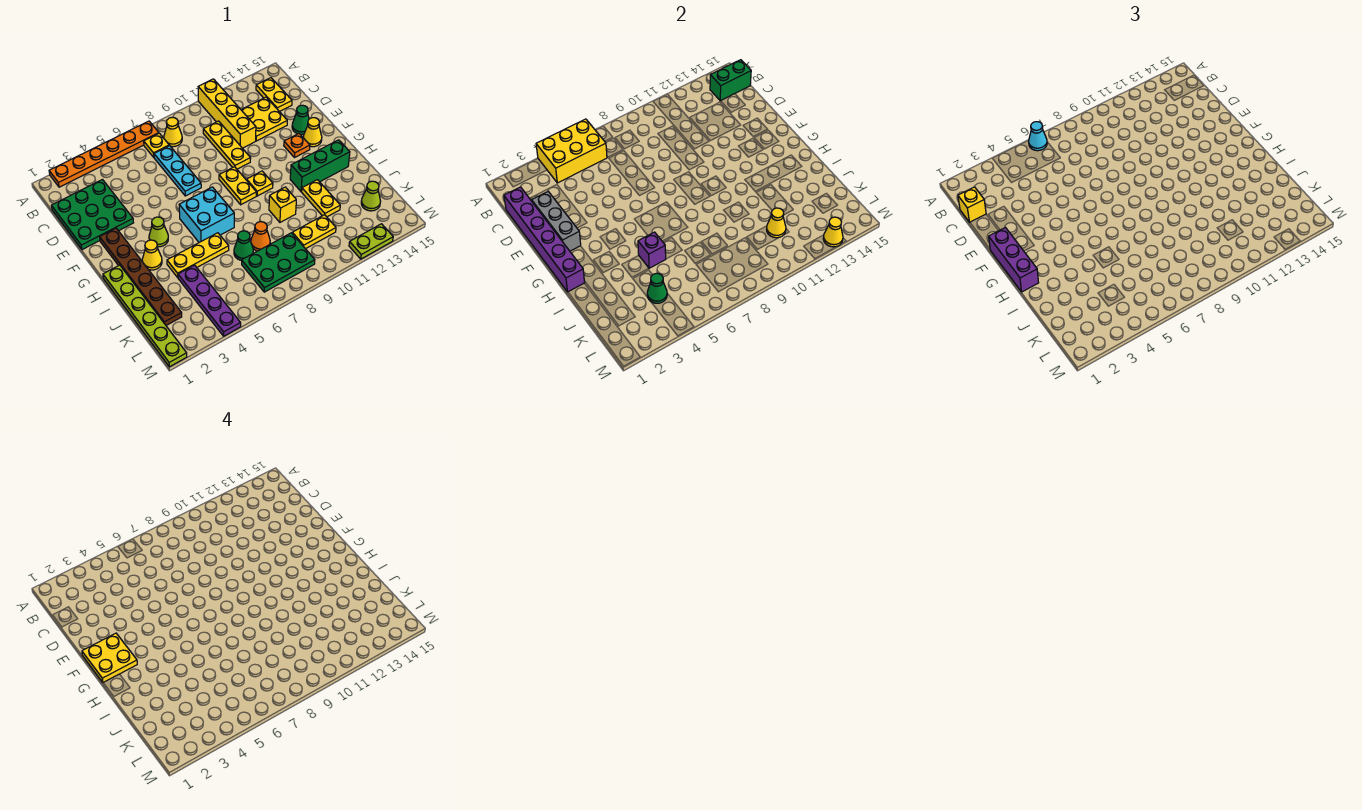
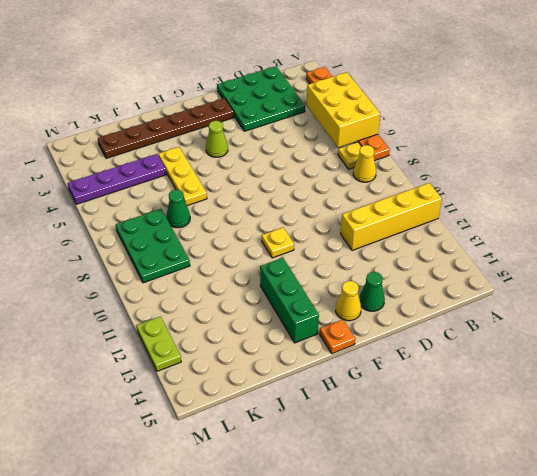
orange plate G15 level 1 -> orange plate F13 level 1
none -> yellow plate B14:C14 level 1
none -> cyan plate C7:E7 level 1
none -> yellow plate C10:E10 level 1
none -> yellow plate C12:D13 level 1

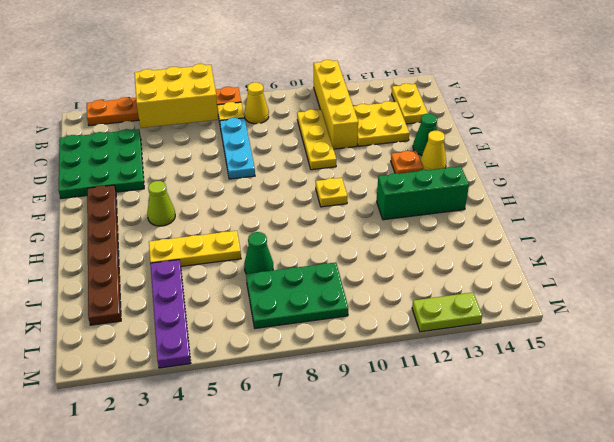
none -> yellow plate F9:G9 level 1
none -> cyan brick G6:H7 level 1
none -> lime plate H1:M1 level 1
none -> yellow cone H3 level 1

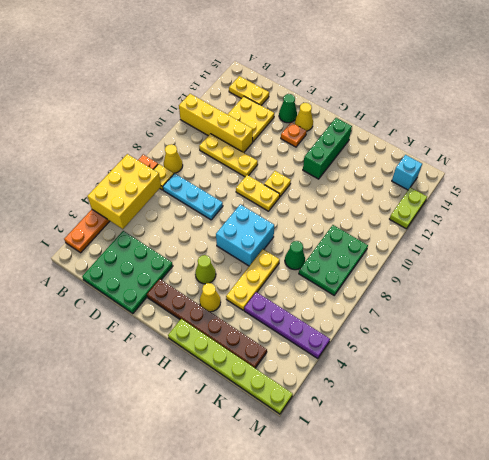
cyan brick L14 level 1 -> none
none -> yellow brick I10 level 1
none -> yellow plate I12:J12 level 1
none -> orange cone J8 level 1
none -> yellow plate K10:K11 level 1

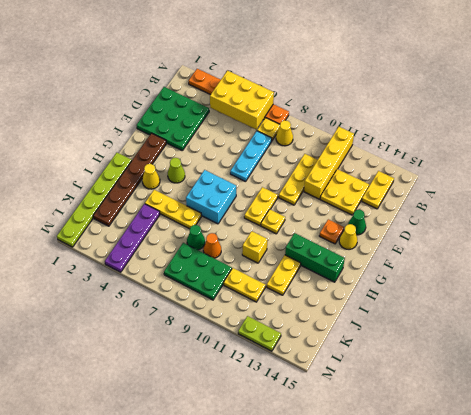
none -> lime cone K14 level 1
none -> green brick B14:B15 level 2
none -> purple brick C1:H1 level 2
none -> grey brick D2:F2 level 2

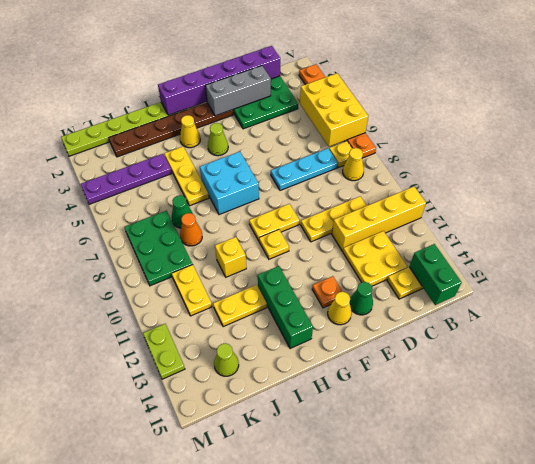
none -> purple brick I5 level 2
none -> green cone K4 level 2
none -> yellow cone K11 level 2
none -> yellow cone M13 level 2

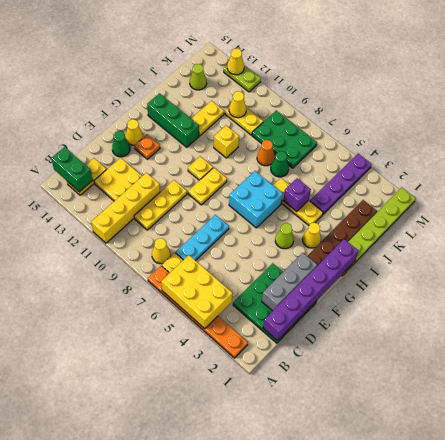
none -> green cone K4 level 2
none -> cyan cone A6 level 3
none -> yellow brick C1 level 3
none -> purple brick F1:H1 level 3

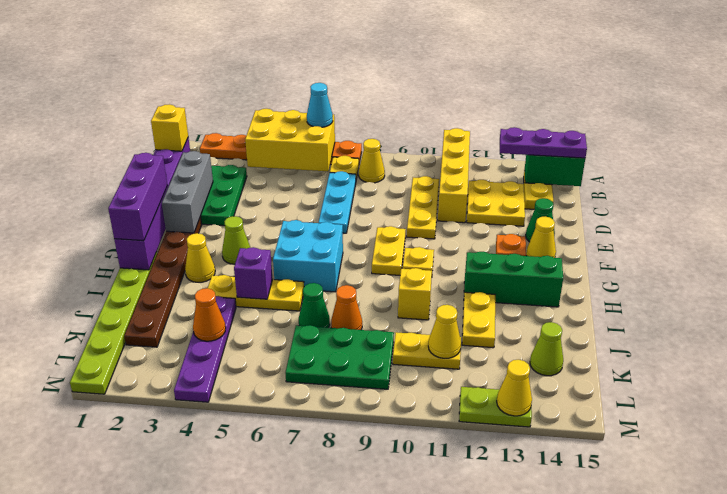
purple plate B13:B15 level 3 -> none
orange cone K4 level 2 -> green cone K4 level 2
none -> yellow plate F1:G2 level 4

